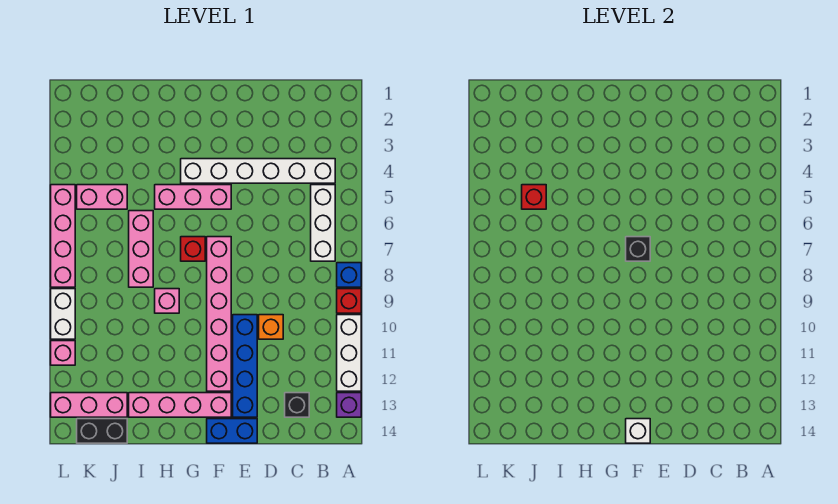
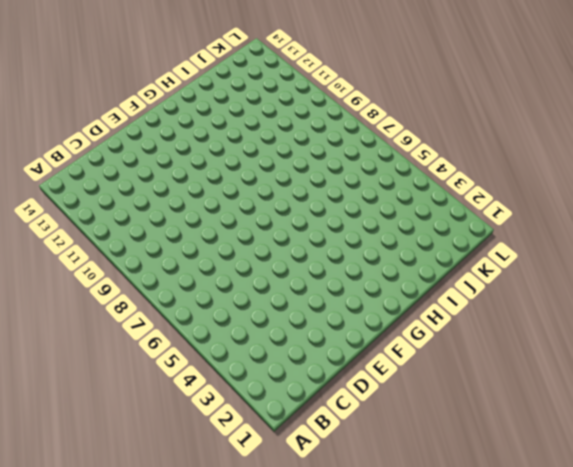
none -> blue brick A8 level 1
none -> red brick A9 level 1
none -> white brick A10:A12 level 1

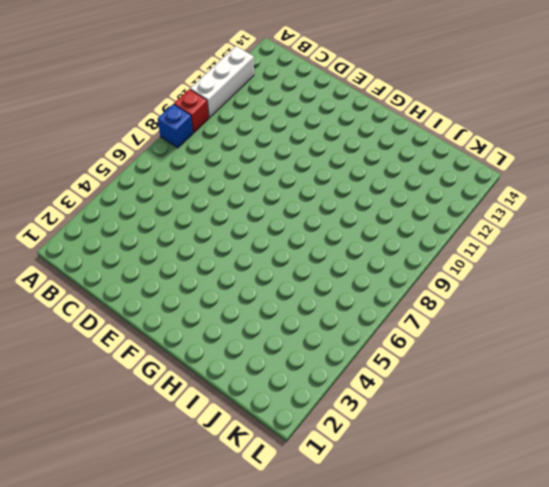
none -> purple brick A13 level 1
none -> white brick B4:G4 level 1
none -> white brick B5:B7 level 1

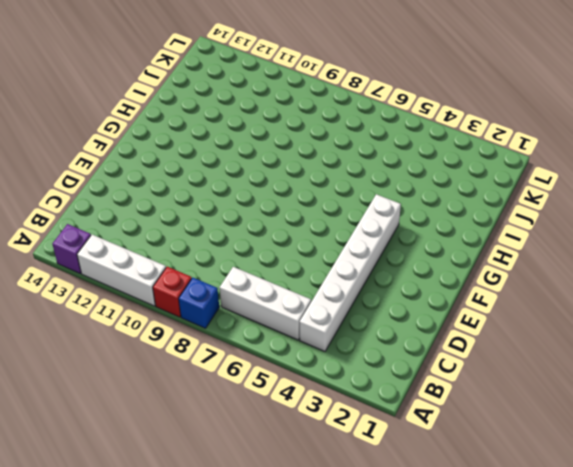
none -> black brick C13 level 1
none -> orange brick D10 level 1
none -> blue brick E10:E13 level 1

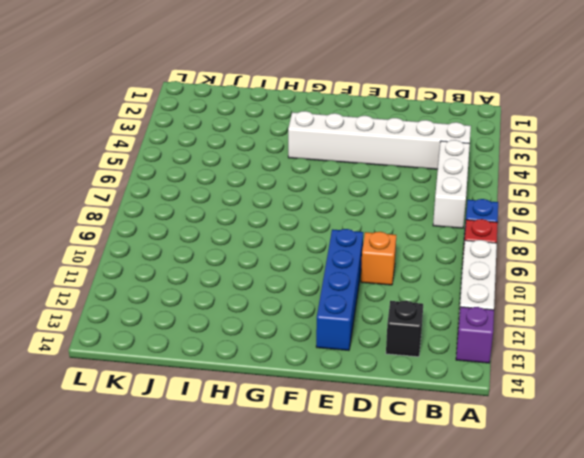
none -> blue brick E14:F14 level 1
none -> pink brick F5:H5 level 1
none -> pink brick F7:F12 level 1

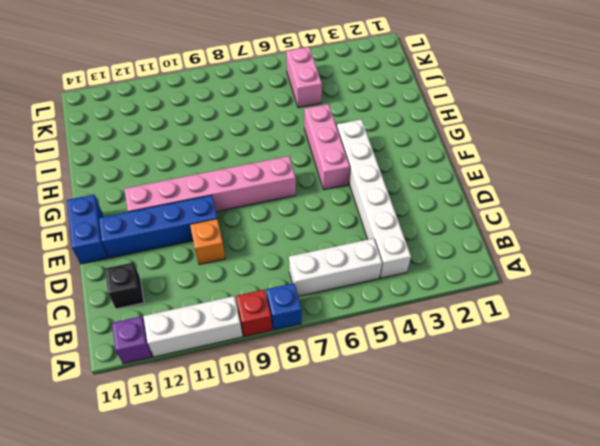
none -> pink brick F13:I13 level 1
none -> red brick G7 level 1
none -> pink brick H9 level 1

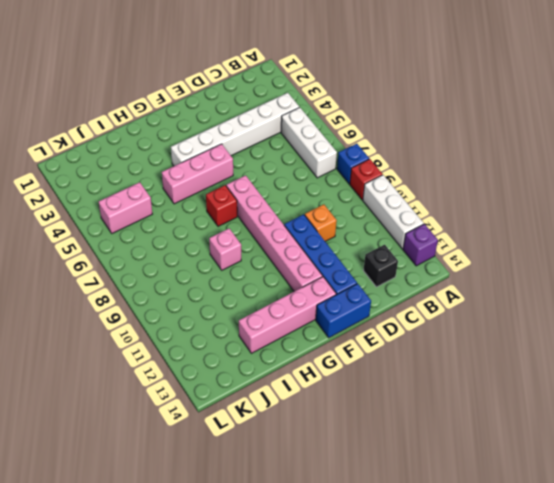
none -> pink brick I6:I8 level 1
none -> pink brick J13:L13 level 1
none -> black brick J14:K14 level 1

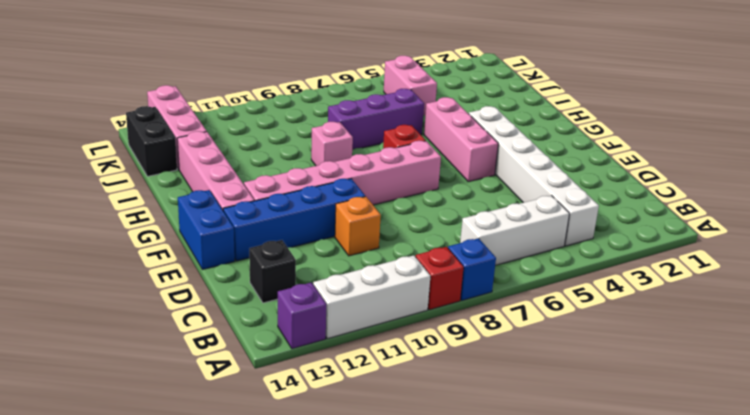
purple brick I6:I8 level 1 -> pink brick I6:I8 level 1
none -> pink brick L5:L8 level 1
none -> white brick L9:L10 level 1
none -> pink brick L11 level 1

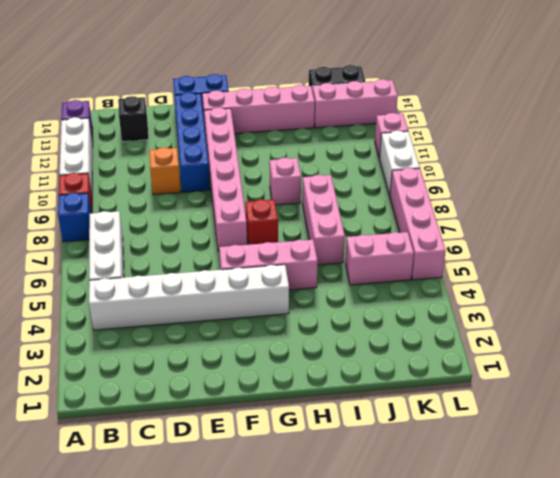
none -> black brick F7 level 2
none -> white brick F14 level 2
none -> red brick J5 level 2

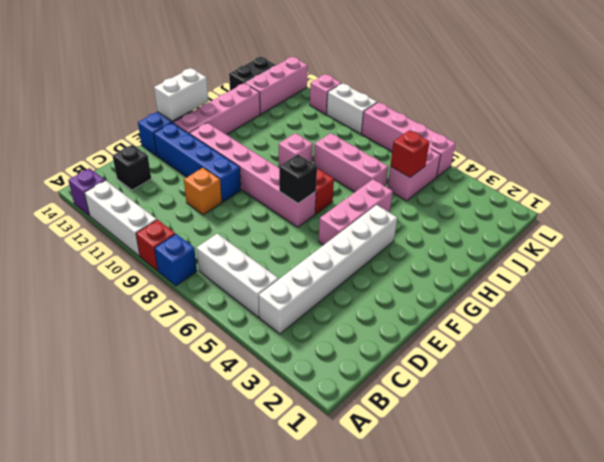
white brick F14:G14 level 2 -> white brick F14 level 2

